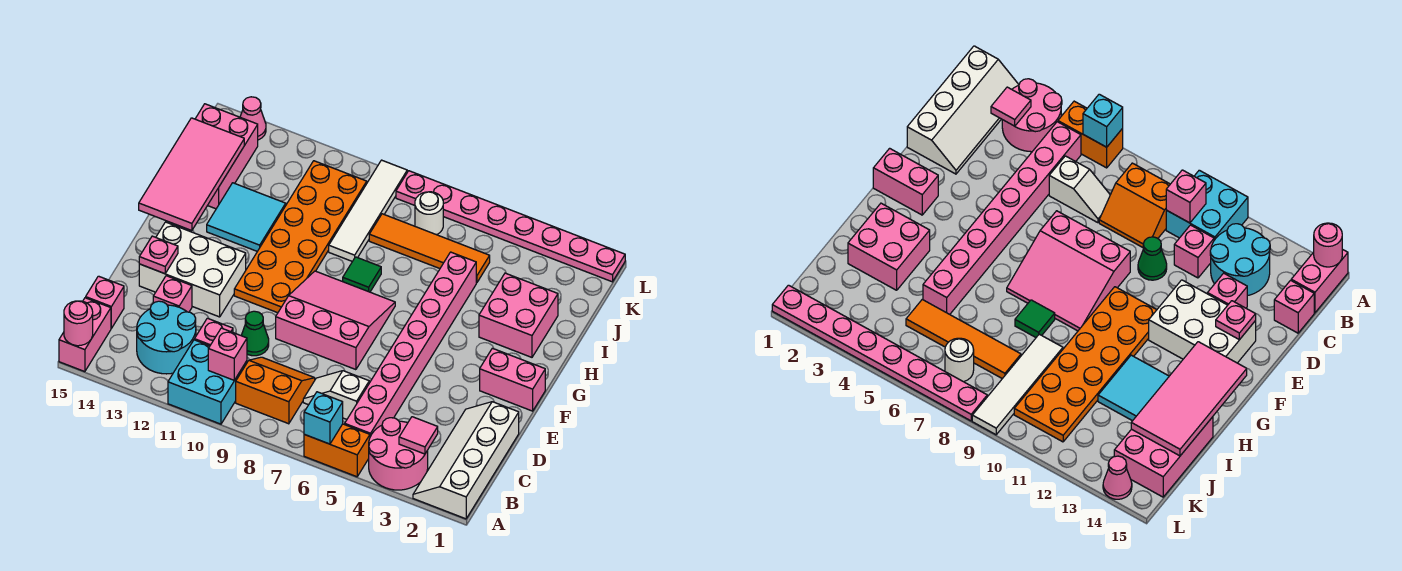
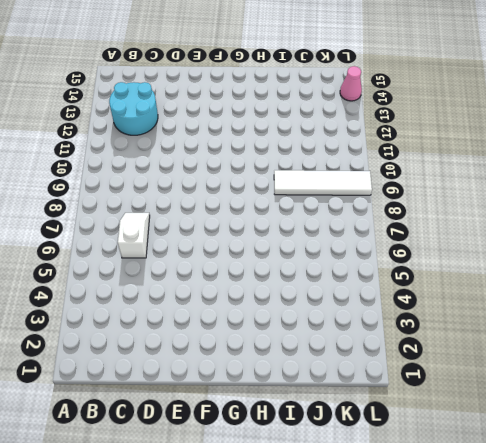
none -> white slope A1:D2 level 1 top 1
none -> pink round brick A3:B4 level 1
none -> orange brick A5:A6 level 1
none -> cyan brick A10:B11 level 1

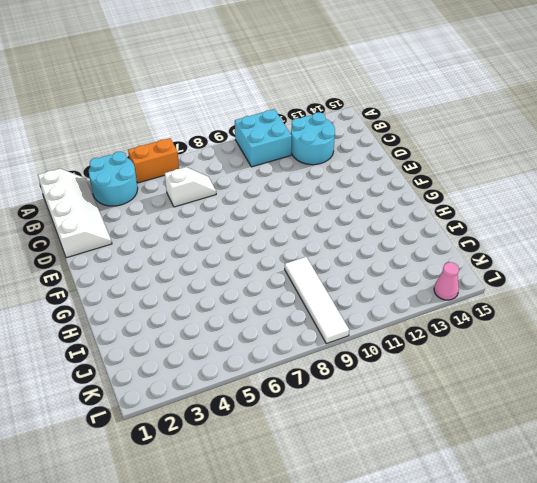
cyan round brick A3:B4 level 1 -> pink round brick A3:B4 level 1
none -> pink brick A15:B15 level 1
none -> pink brick B5:I5 level 1
none -> orange slope B8:C9 level 1 top B
none -> pink brick C11 level 1

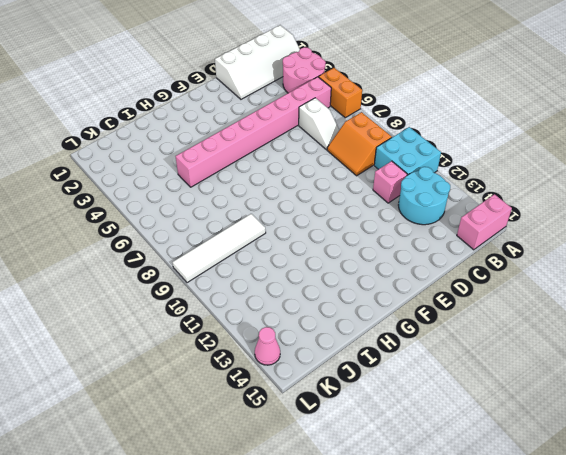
none -> pink brick C15 level 1
none -> green cone D10 level 1
none -> pink brick D13 level 1
none -> pink slope E7:G9 level 1 top E

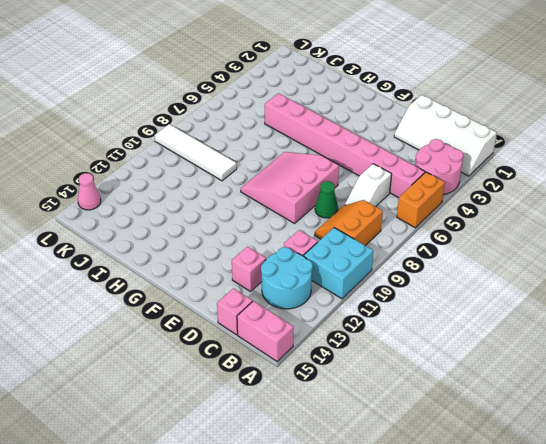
green cone D8 level 1 -> green cone D10 level 1
none -> white brick E12:F14 level 1
none -> pink brick F1:F2 level 1
none -> orange plate F10:K11 level 1
none -> pink brick H2:I3 level 1

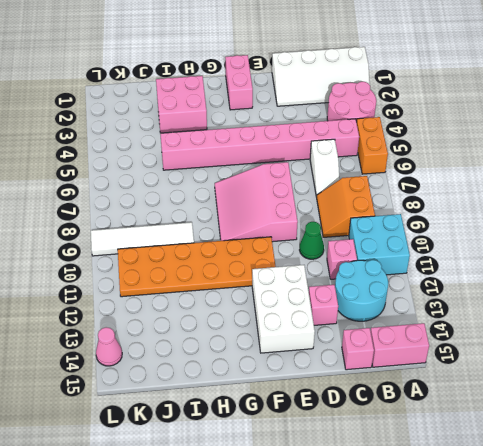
none -> green tile H8 level 1
none -> cyan tile H12:I13 level 1
none -> pink brick I14:K15 level 1
none -> orange tile J5:J8 level 1

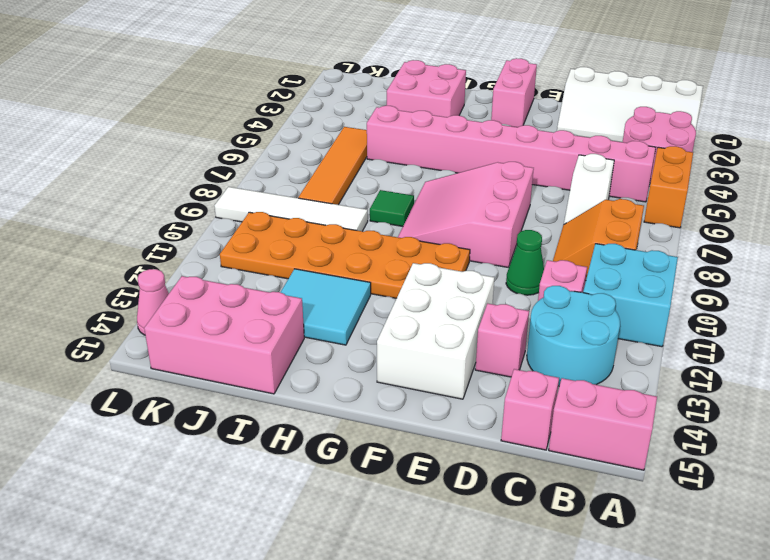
none -> white round brick K7 level 1
none -> pink plate L1:L8 level 1
none -> cyan brick A6 level 2
none -> pink round brick A15 level 2

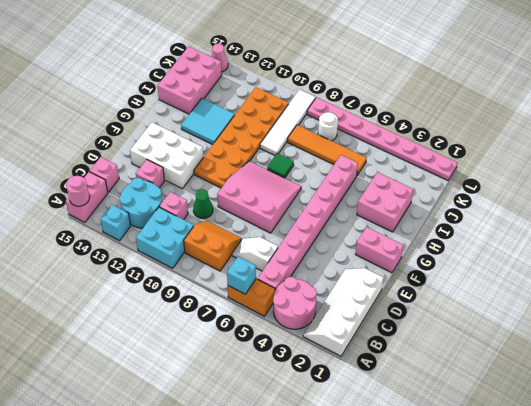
cyan brick A13 level 1 -> none
none -> pink tile B3 level 2
none -> pink brick B10 level 2
none -> pink plate E14 level 2
none -> pink tile G14:J15 level 2

